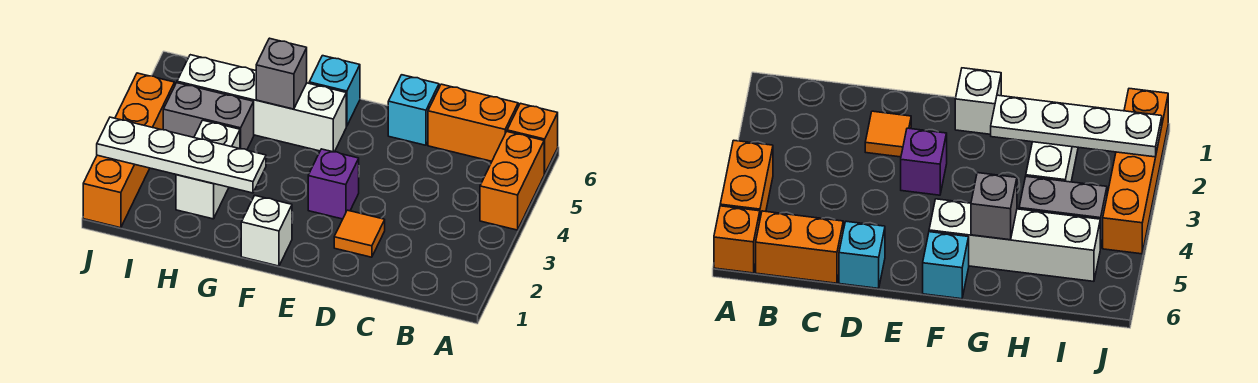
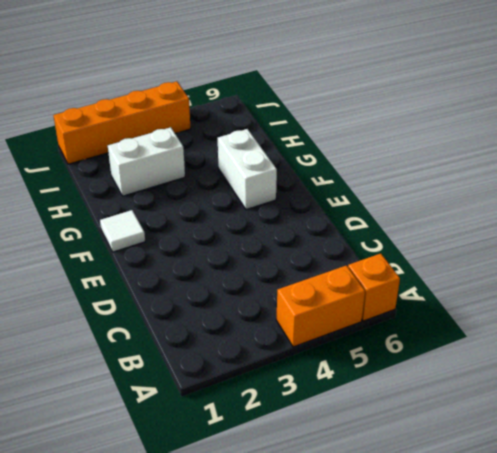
white tile F1 level 1 -> white brick F1 level 1
white brick F5:G5 level 1 -> white brick F5:I5 level 1
none -> orange brick B6:C6 level 1
none -> orange tile D2 level 1
none -> cyan brick D6 level 1

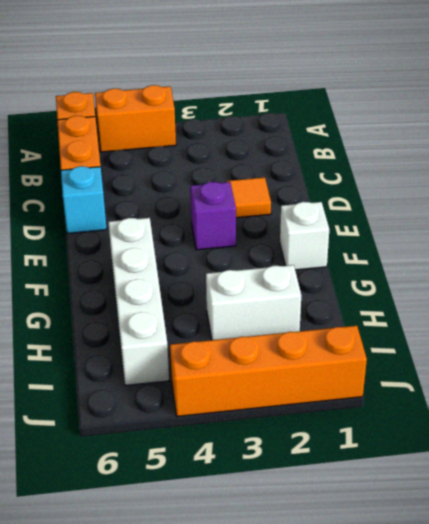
none -> cyan brick F6 level 1
none -> grey brick H4:I4 level 1
none -> white plate G2:J2 level 2

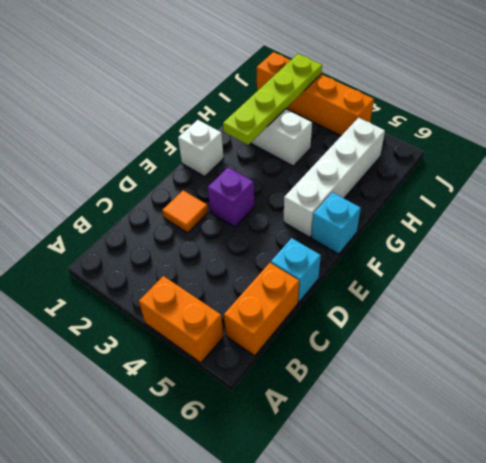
lime plate G2:J2 level 2 -> white plate G2:J2 level 2
none -> orange brick A6 level 1
none -> grey brick H4:I4 level 1
none -> grey brick G5 level 2

